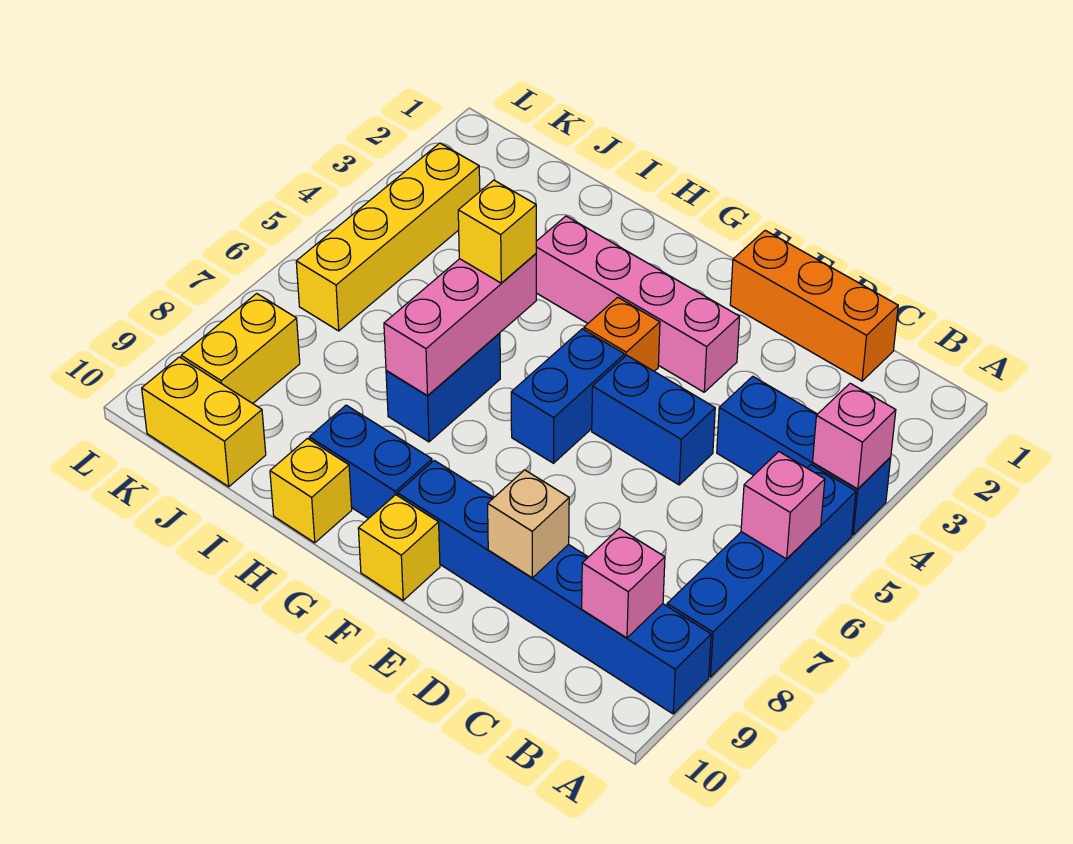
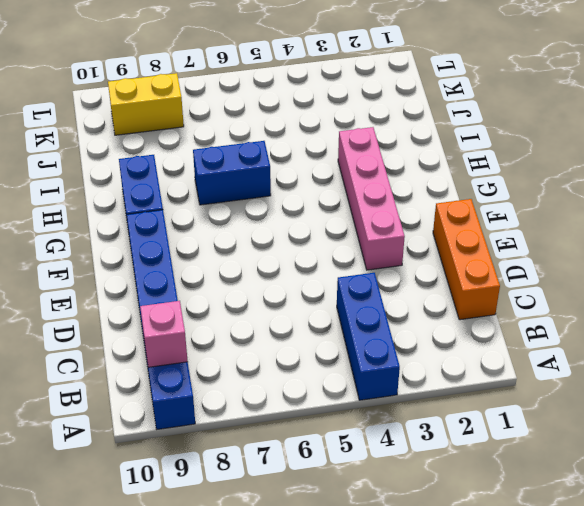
none -> blue brick A5:A8 level 1
none -> blue brick D5:E5 level 1
none -> orange brick F4 level 1

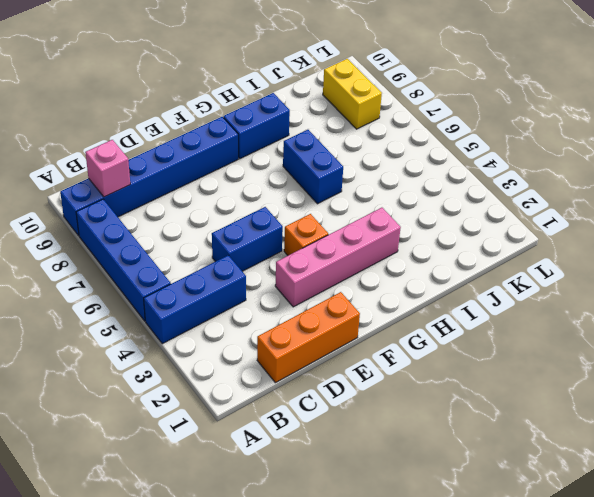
none -> blue brick F5:F6 level 1
none -> yellow brick F10 level 1
none -> yellow brick H10 level 1

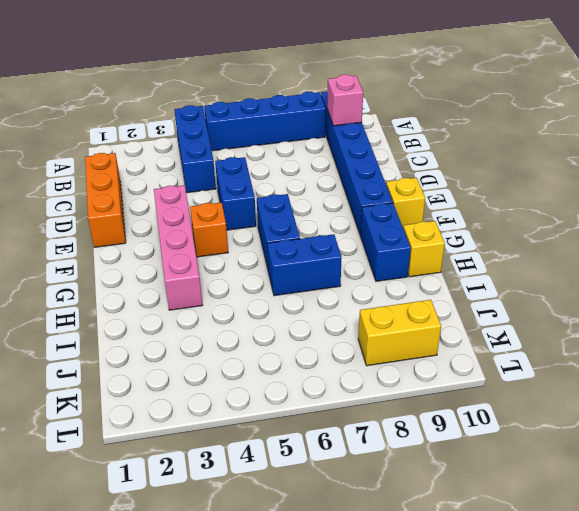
blue brick F6:G6 level 1 -> blue brick F5:F6 level 1
none -> yellow brick J10:K10 level 1
none -> yellow brick K3:K6 level 1
none -> pink brick A4 level 2

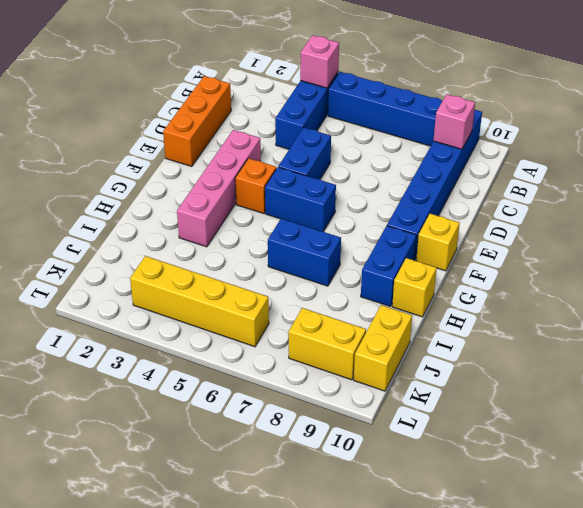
none -> pink brick A6 level 2
none -> tan brick D9 level 2
none -> pink brick H5:H7 level 2

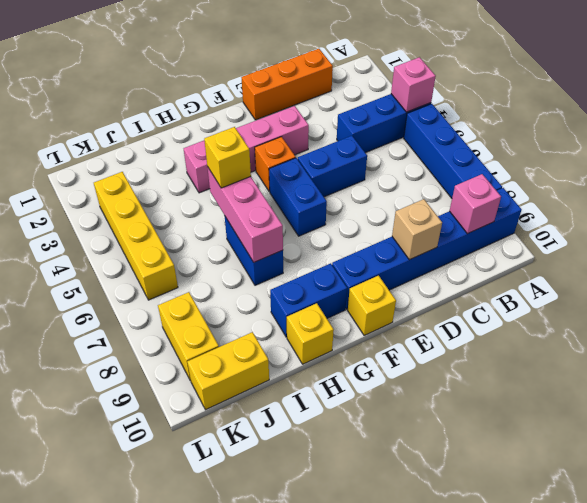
none -> pink brick A6 level 2

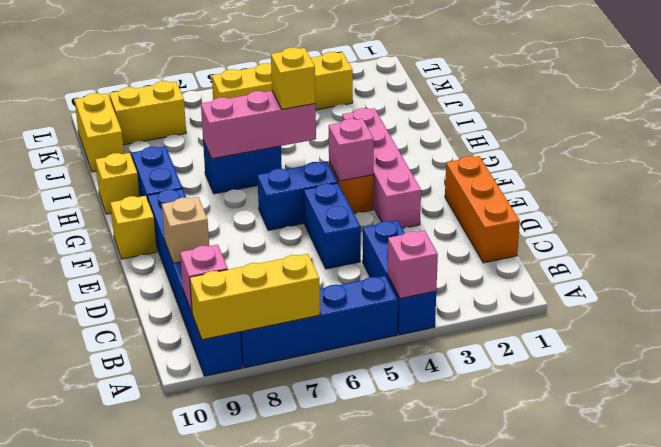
yellow brick A7:A9 level 2 -> none
pink brick F4 level 2 -> pink brick A6 level 2

